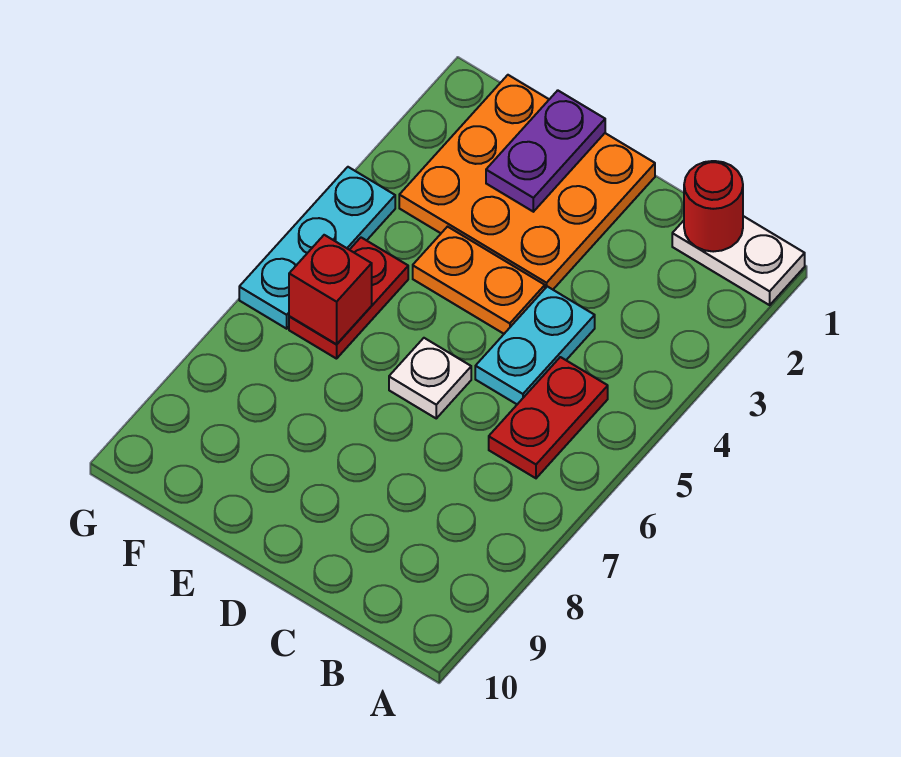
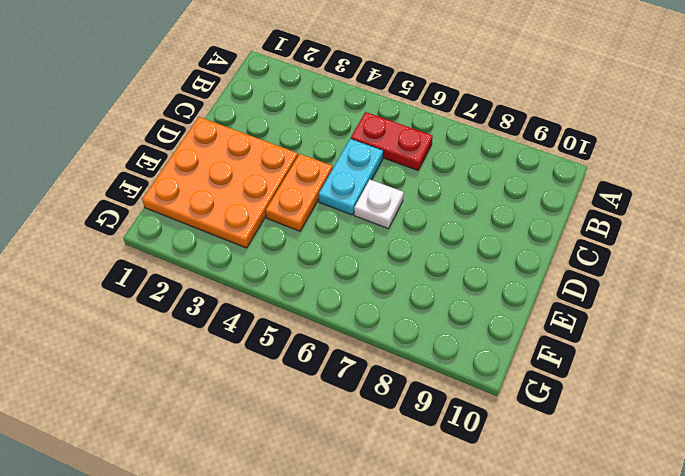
cyan plate C5:D5 level 1 -> cyan plate C4:C5 level 1
none -> white plate A1:B1 level 1
none -> red plate F5:F6 level 1

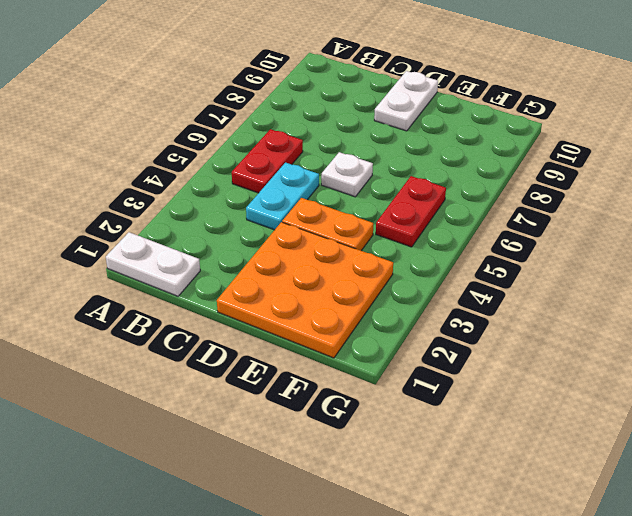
white plate D9:D10 level 1 -> none
none -> cyan plate G4:G6 level 1
none -> red round brick B1 level 2

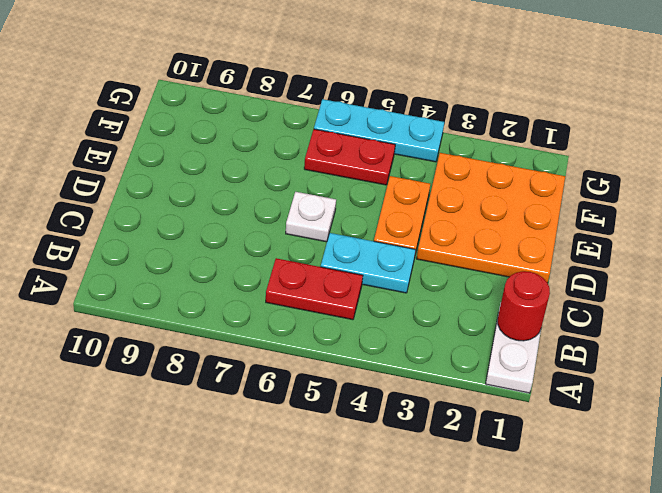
none -> purple plate E1:E2 level 2
none -> red brick F6 level 2

